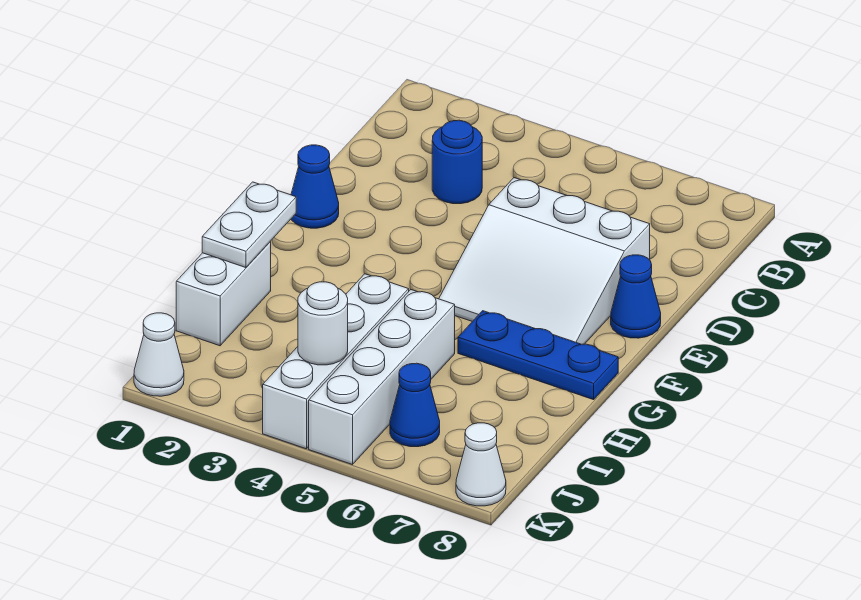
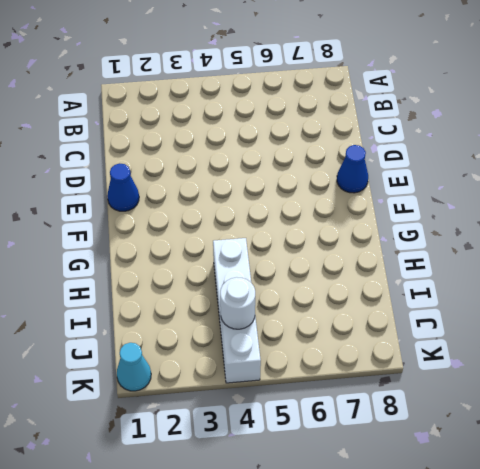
cyan cone K1 level 1 -> white cone K1 level 1
none -> blue round brick C3 level 1
none -> white slope D5:F7 level 1 top D
none -> blue plate G6:G8 level 1

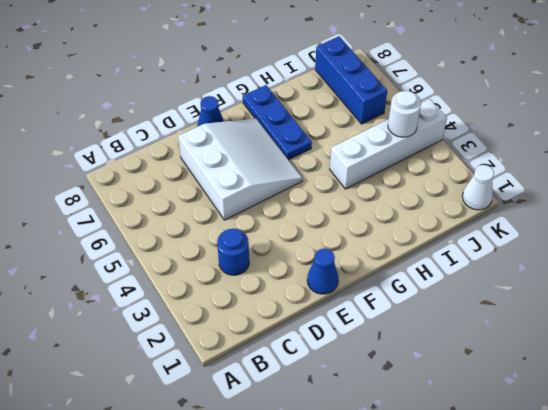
blue brick J6:J8 level 1 -> blue cone J6 level 1
none -> white brick H1:I1 level 1
none -> white brick H5:K5 level 1
none -> white cone K8 level 1

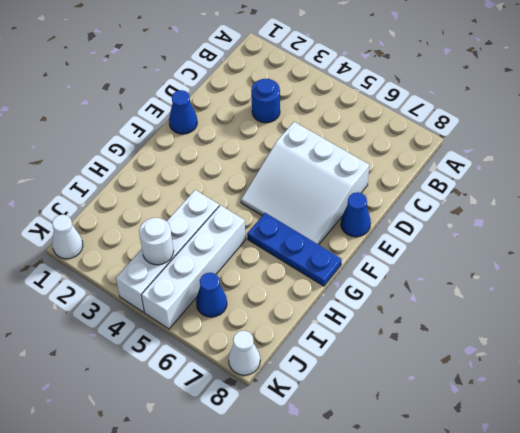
none -> white brick H1:I1 level 1
none -> white plate G1:H1 level 2

